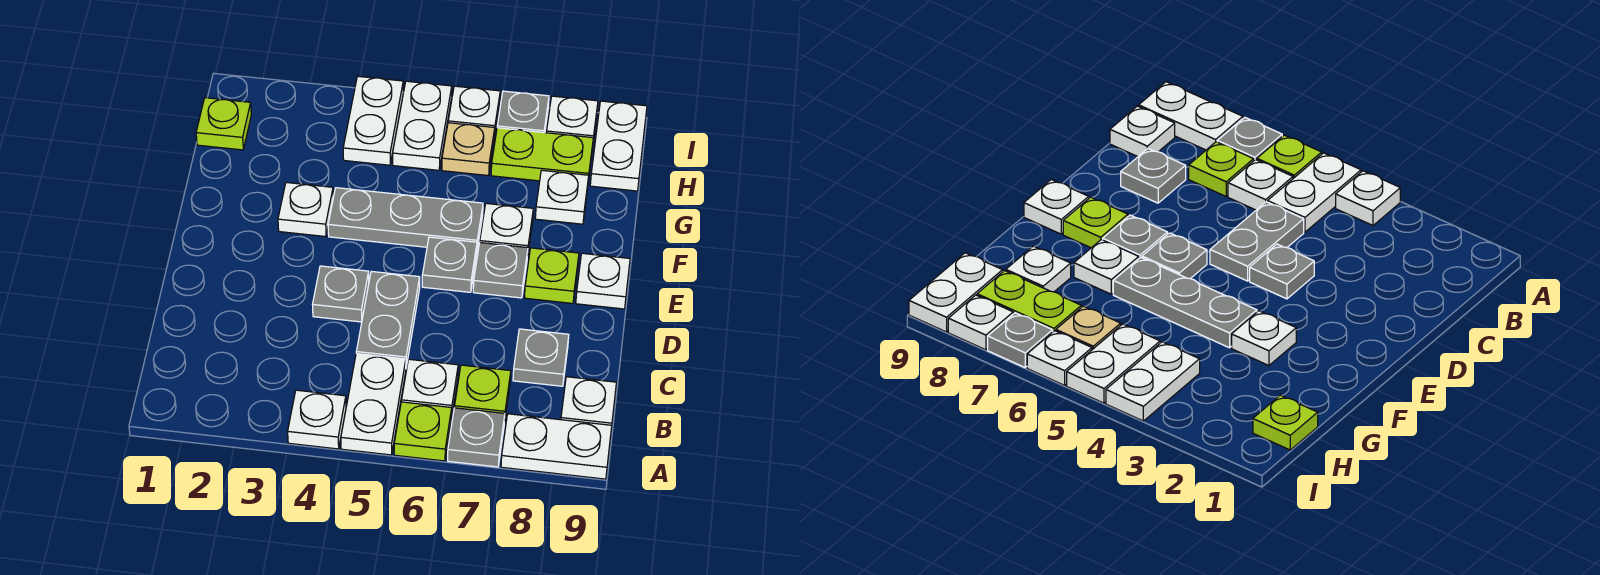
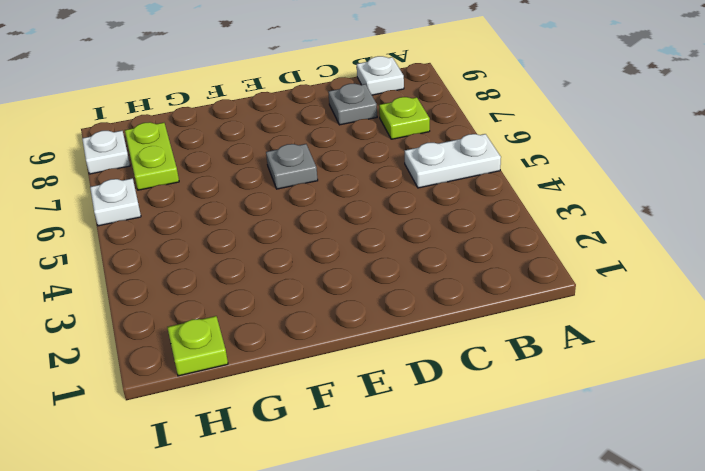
none -> white plate A4 level 1
none -> lime plate A6 level 1
none -> grey plate A7 level 1

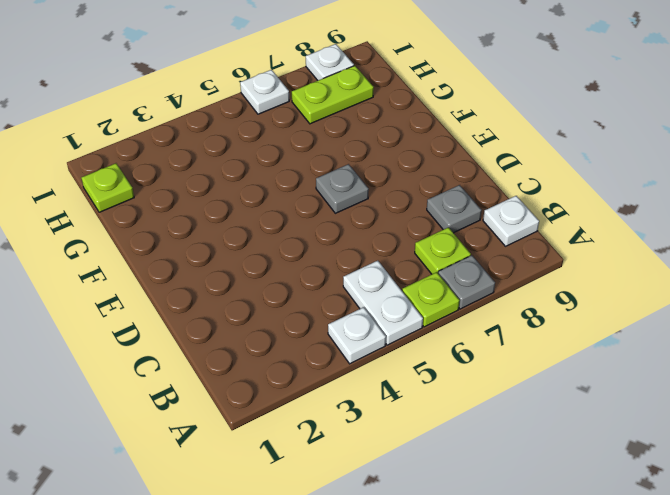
none -> white plate A8:A9 level 1
none -> white plate B6 level 1
none -> grey plate C5:D5 level 1

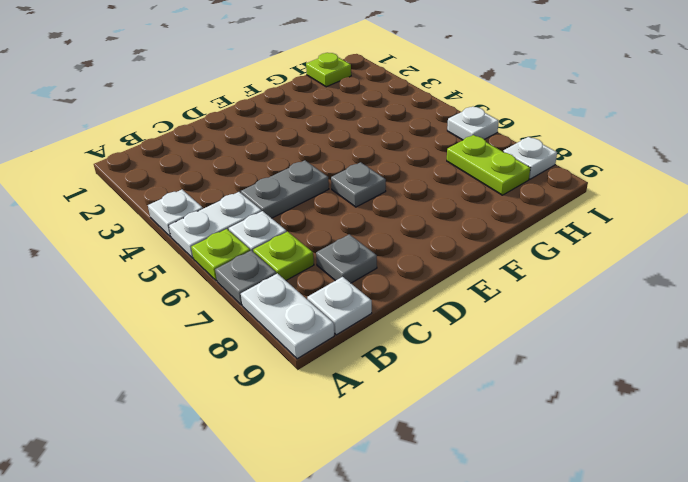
none -> grey plate D4 level 1
none -> grey plate E7 level 1
none -> lime plate E8 level 1

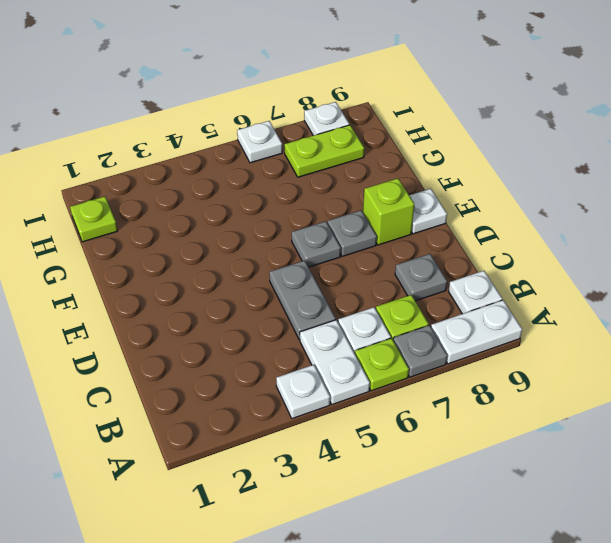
lime brick E8 level 1 -> lime plate E8 level 1
none -> grey plate D4 level 1
none -> white plate F3 level 1
none -> grey plate F4:F6 level 1

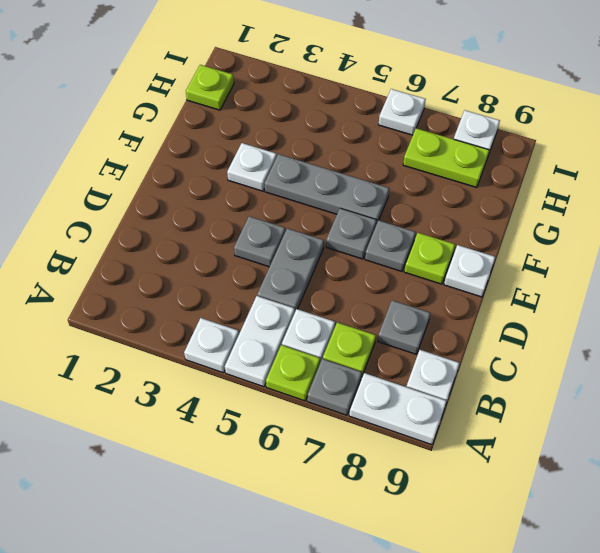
none -> white plate F7 level 1
none -> white plate G8 level 1
none -> white plate H4:I4 level 1

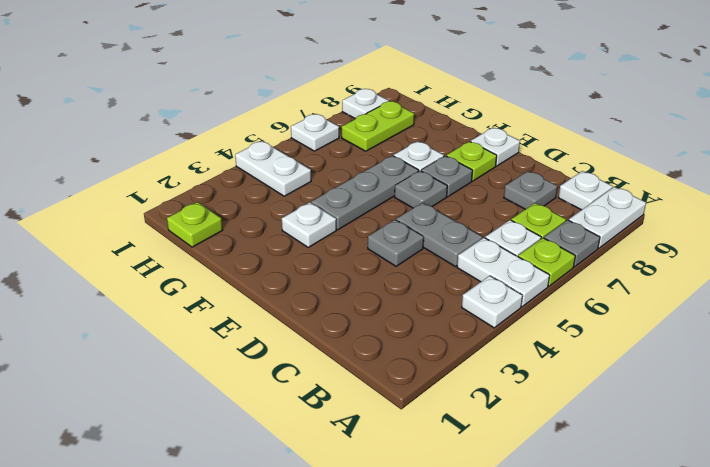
none -> white plate G8 level 1
none -> white plate H5:I5 level 1
none -> tan plate H6 level 1

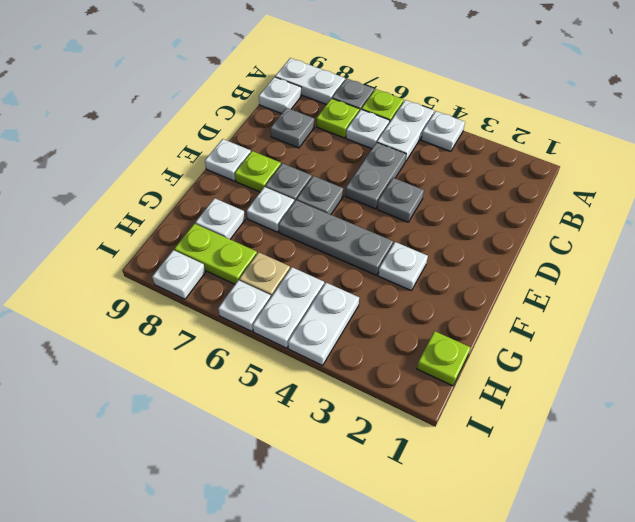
none -> white plate H9:I9 level 1
none -> grey plate I7 level 1

